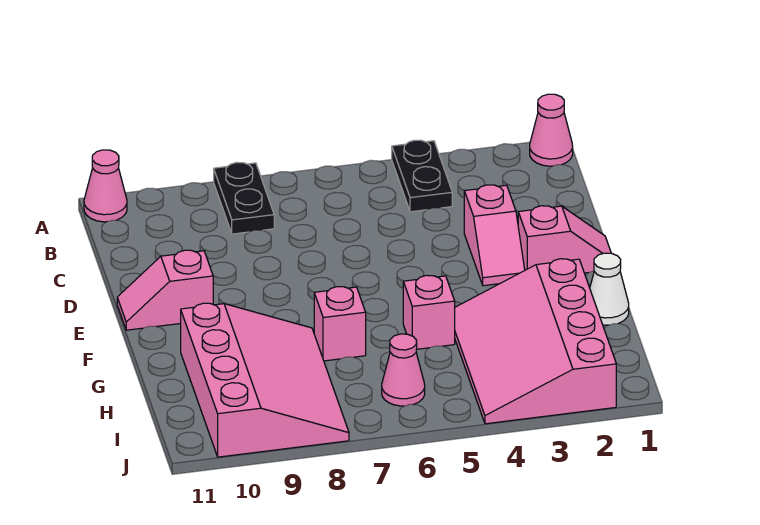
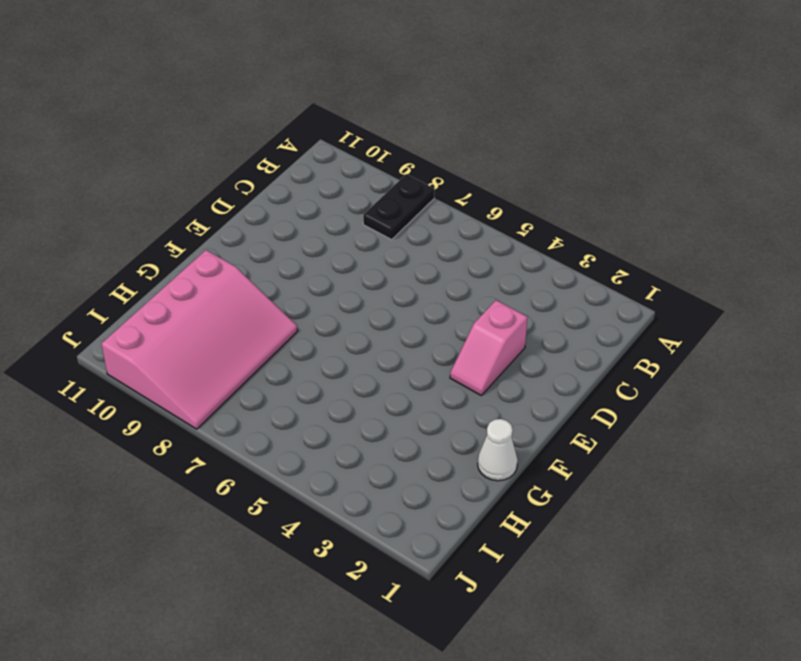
none -> pink cone A1 level 1
none -> black plate A4:B4 level 1
none -> pink cone A11 level 1

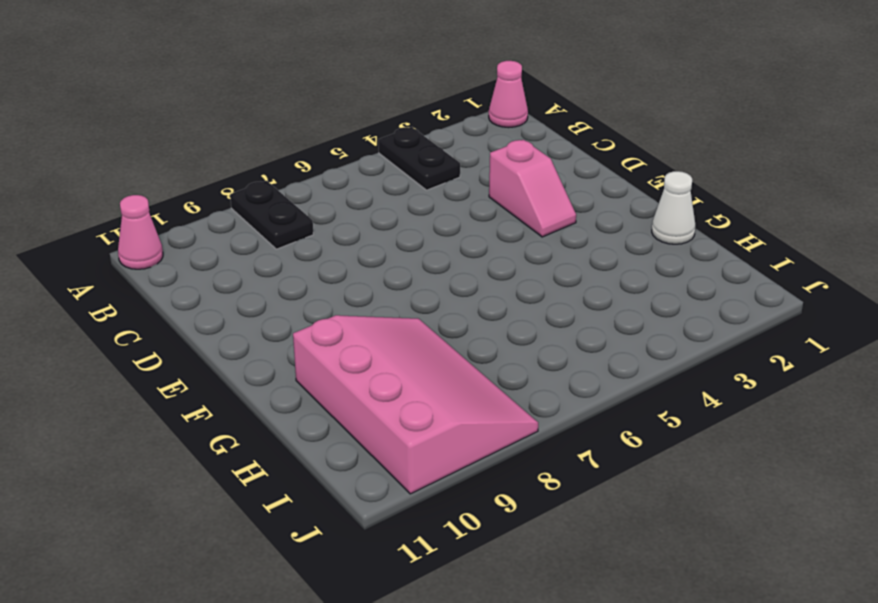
none -> pink slope E1:E2 level 1 top 2
none -> pink slope E10:E11 level 1 top 10
none -> pink slope G2:J4 level 1 top 2

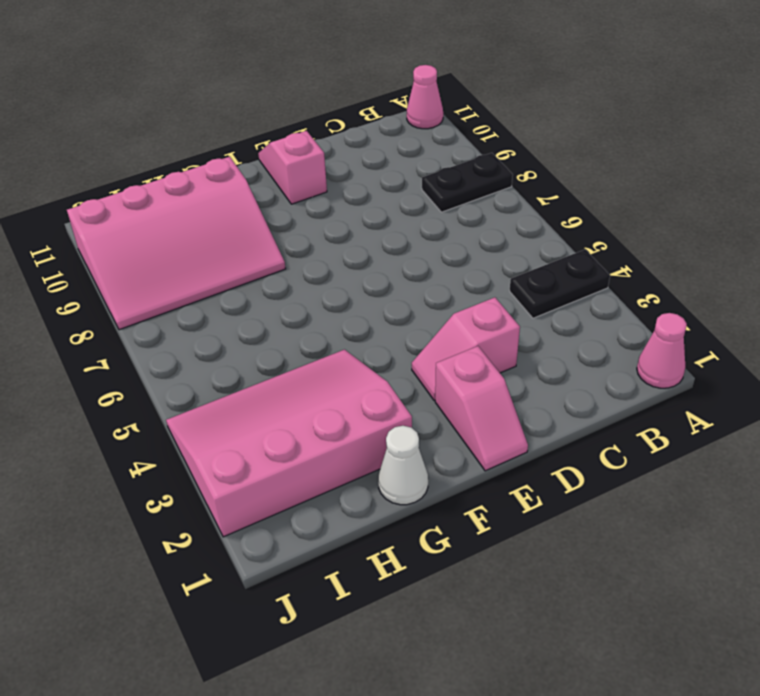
none -> pink brick G5 level 1
none -> pink brick G7 level 1
none -> pink cone I6 level 1

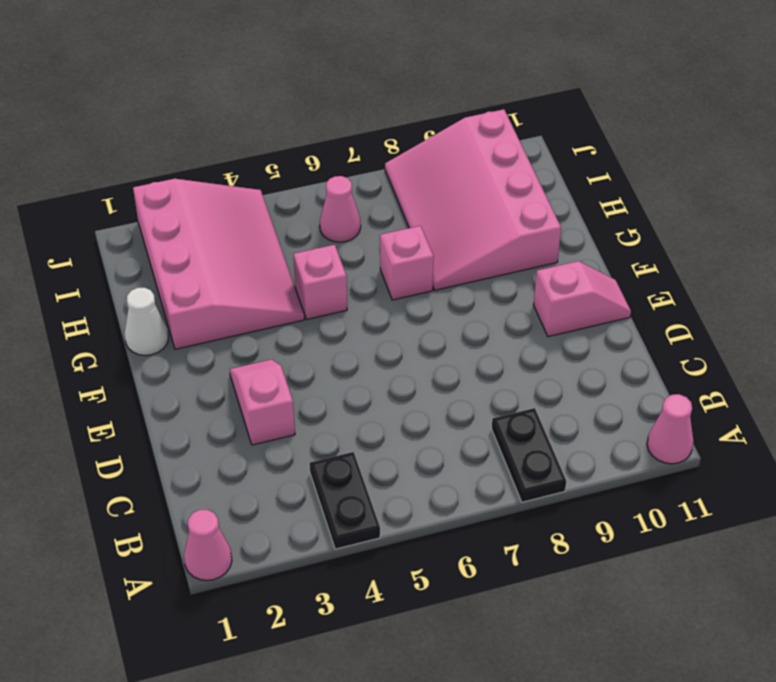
none -> pink slope E1:E2 level 1 top 2

